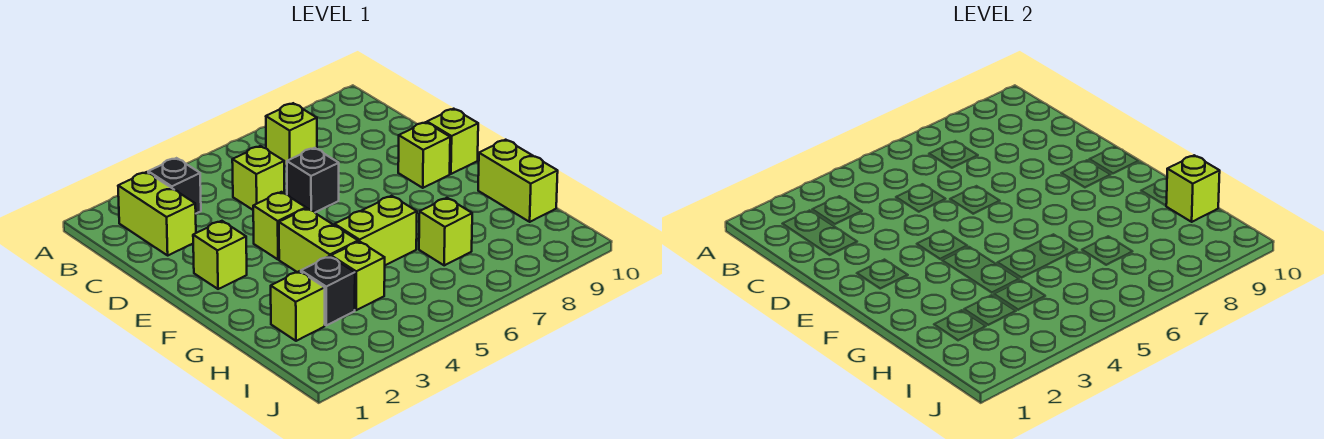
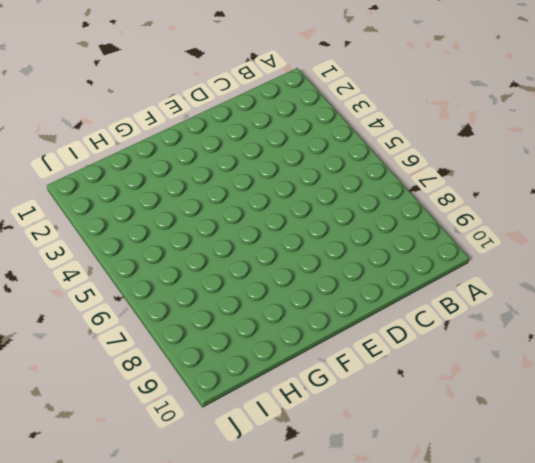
none -> lime brick B2:C2 level 1
none -> black brick B3 level 1
none -> lime brick B7 level 1

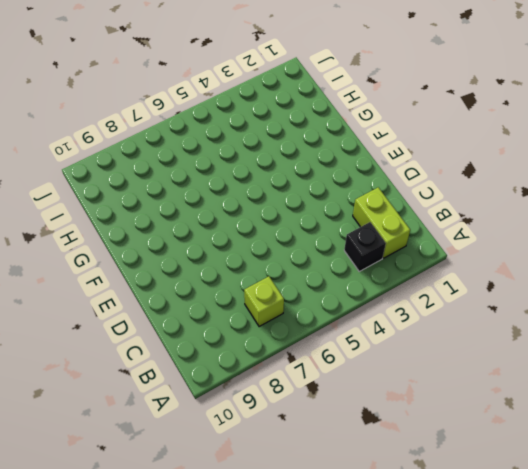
none -> lime brick C5 level 1
none -> black brick D6 level 1
none -> lime brick E2 level 1

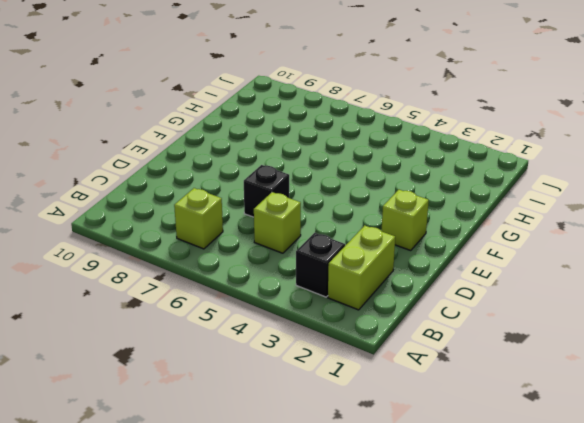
none -> lime brick E4 level 1
none -> lime brick E9 level 1
none -> lime brick E10 level 1

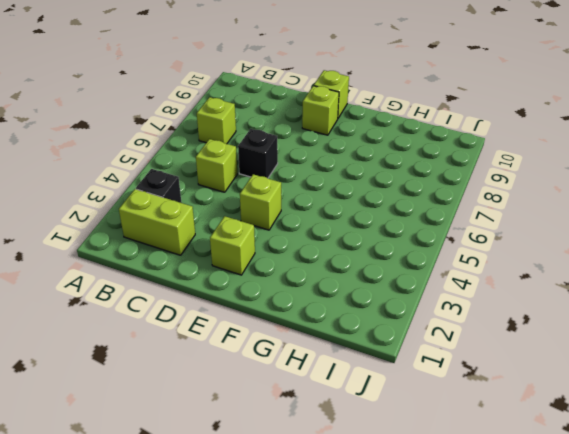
none -> lime brick F4:G4 level 1
none -> lime brick G5:G6 level 1
none -> lime brick G10:H10 level 1

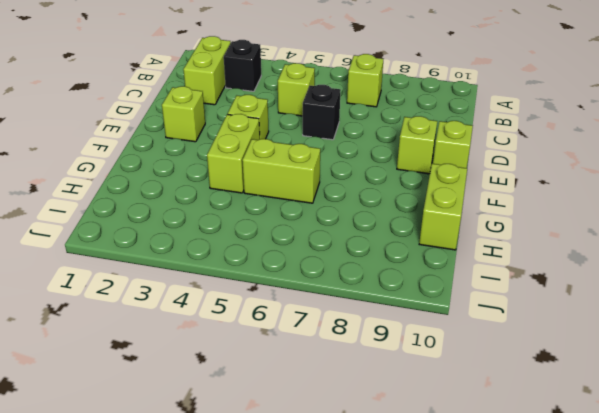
none -> lime brick H2 level 1
none -> black brick H3 level 1
none -> lime brick H4 level 1

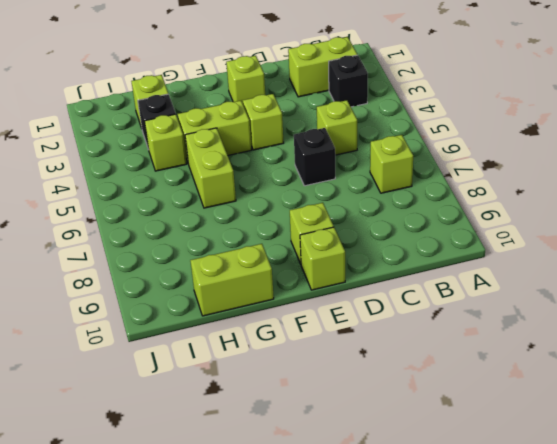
none -> lime brick H7 level 1
none -> lime brick H10 level 2

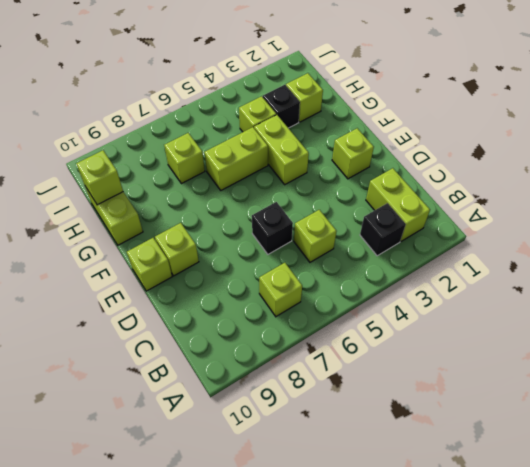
none -> lime brick E4 level 1

